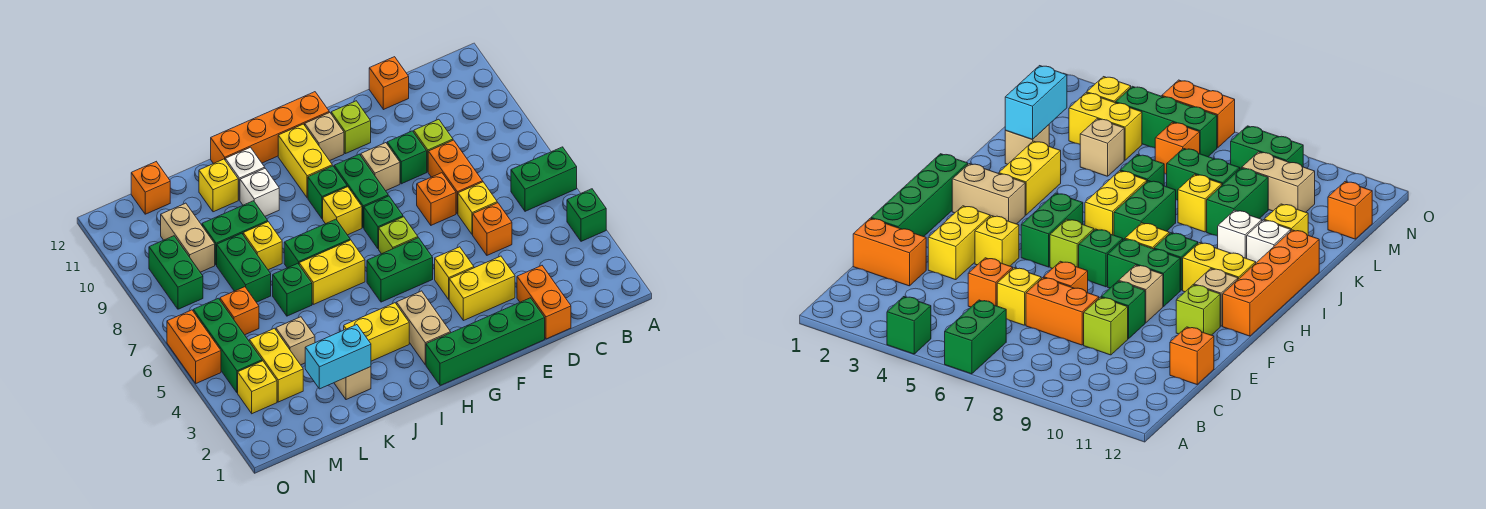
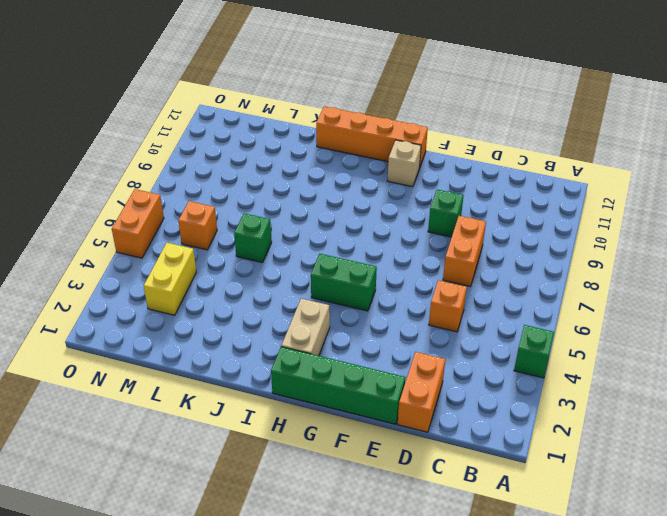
none -> green brick A6:B6 level 1
none -> yellow brick D6 level 1
none -> lime brick D9 level 1
none -> orange brick D12 level 1

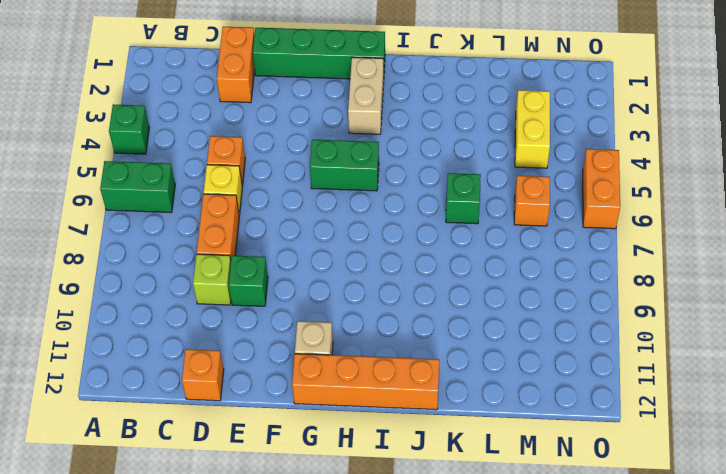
none -> yellow brick E3:F3 level 1
none -> orange brick E7 level 1
none -> yellow brick F4 level 1
none -> tan brick F9 level 1

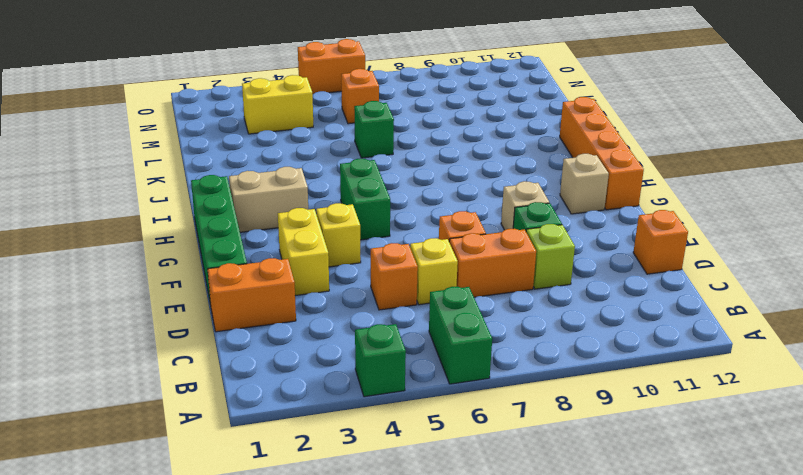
none -> lime brick F11 level 1
none -> lime brick G6 level 1
none -> green brick G7 level 1
none -> green brick G8:G9 level 1

